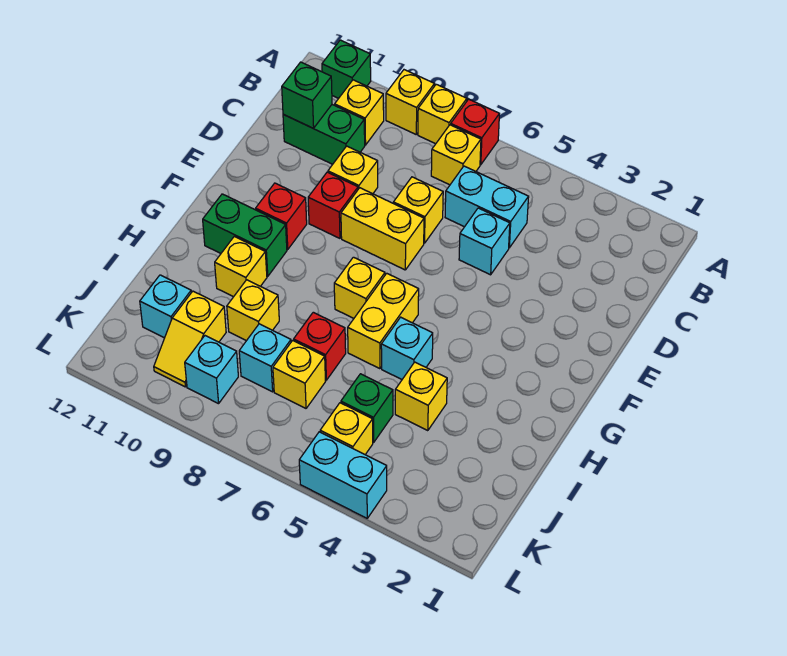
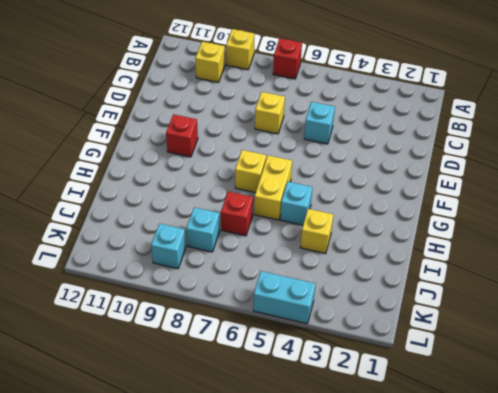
none -> yellow brick A8 level 1
none -> green brick A11 level 1
none -> yellow brick B7 level 1
none -> cyan brick C5:C6 level 1

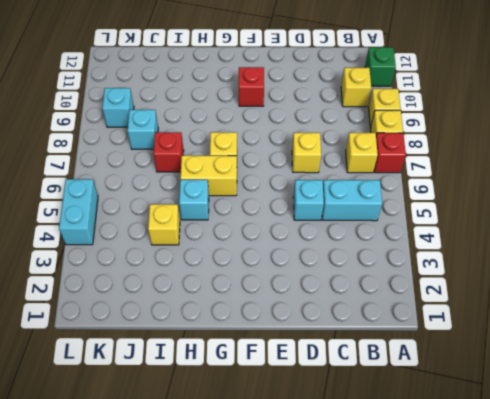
cyan brick B5:C5 level 1 -> cyan brick C5:C6 level 1
none -> green brick C10:C11 level 1
none -> yellow brick D9 level 1
none -> yellow brick E7:E8 level 1
none -> red brick E9 level 1

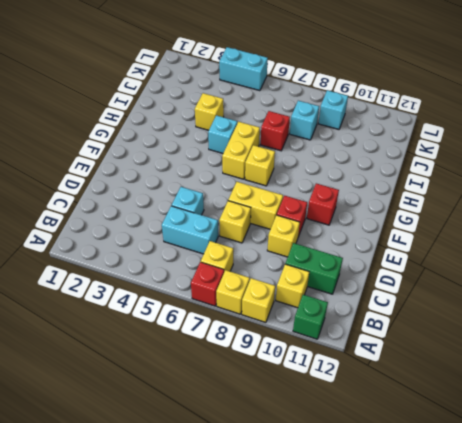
none -> green brick G10:G11 level 1
none -> yellow brick H10 level 1
none -> yellow brick I9 level 1
none -> green brick J5 level 1

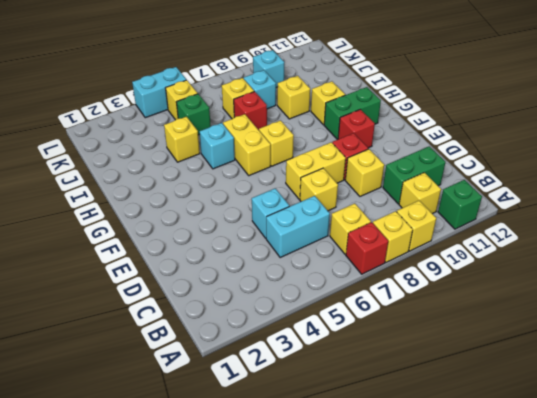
none -> yellow slope J10:K10 level 1 top J
none -> cyan brick J11 level 1
none -> green brick C11 level 2

